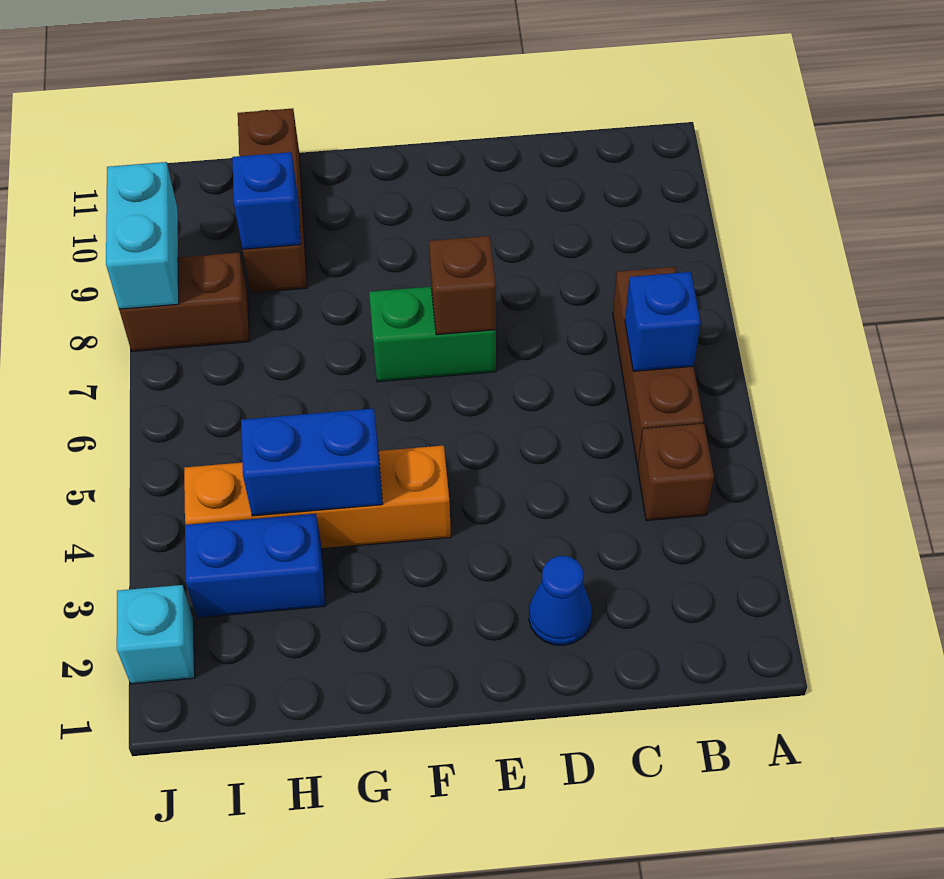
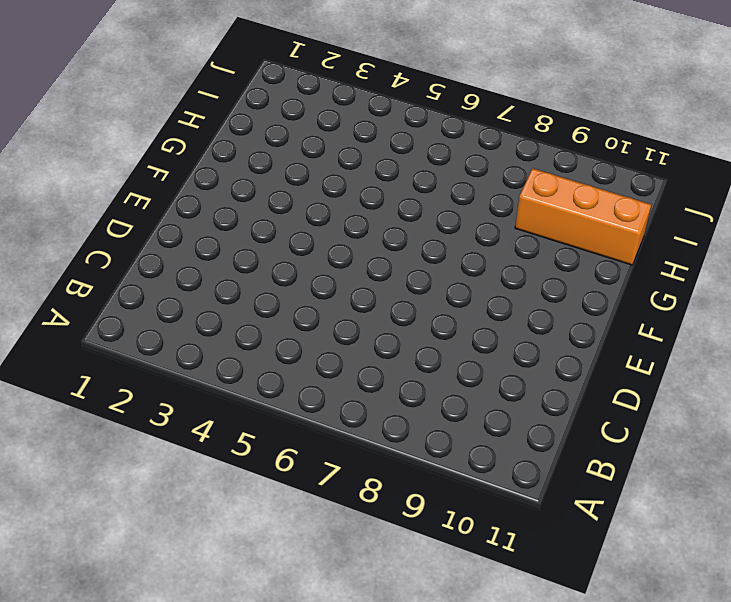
orange brick H9:H11 level 1 -> brown brick H9:H11 level 1
none -> brown brick B4 level 1
none -> brown brick B5:B7 level 1
none -> blue cone D2 level 1

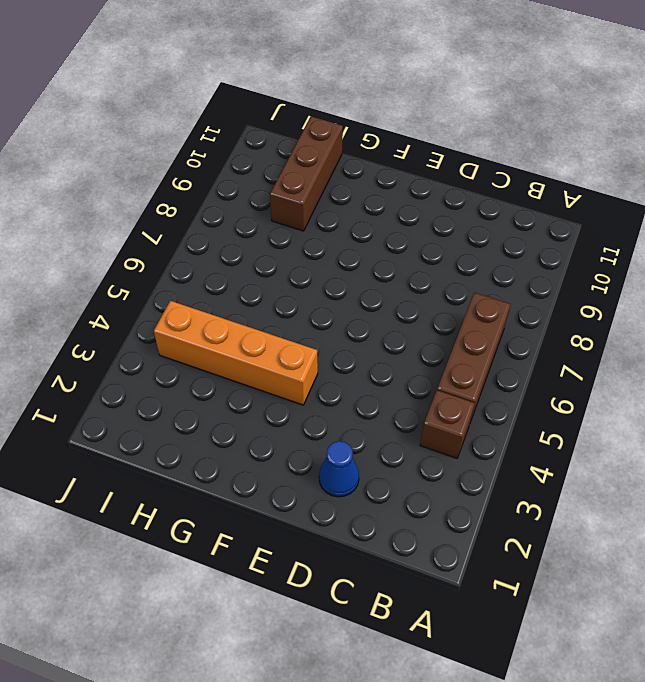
none -> green brick E7:F7 level 1
none -> blue brick H3:I3 level 1
none -> brown brick I8:J8 level 1

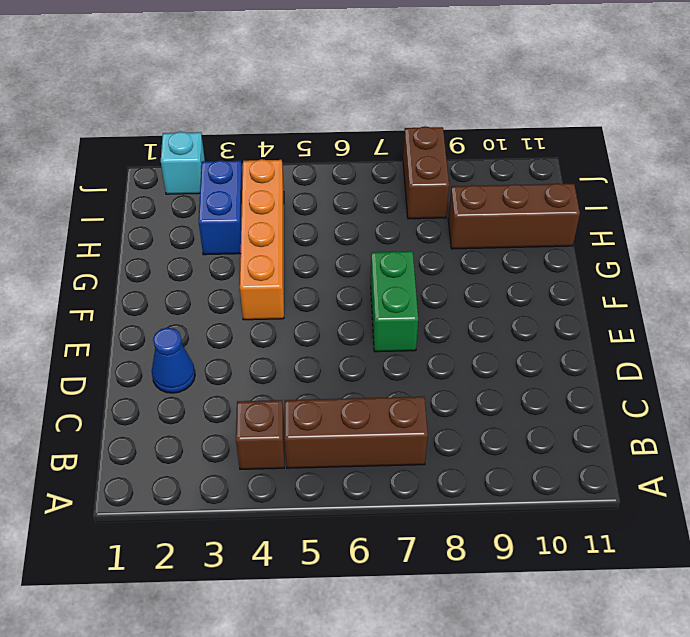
none -> blue brick B6 level 2
none -> brown brick E7 level 2
none -> blue brick G4:H4 level 2

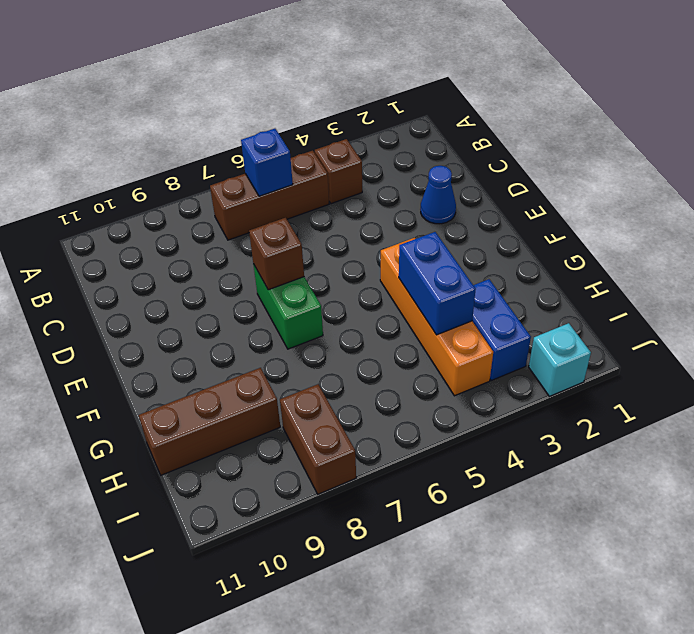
none -> blue brick H9 level 2
none -> cyan brick J8:J9 level 2

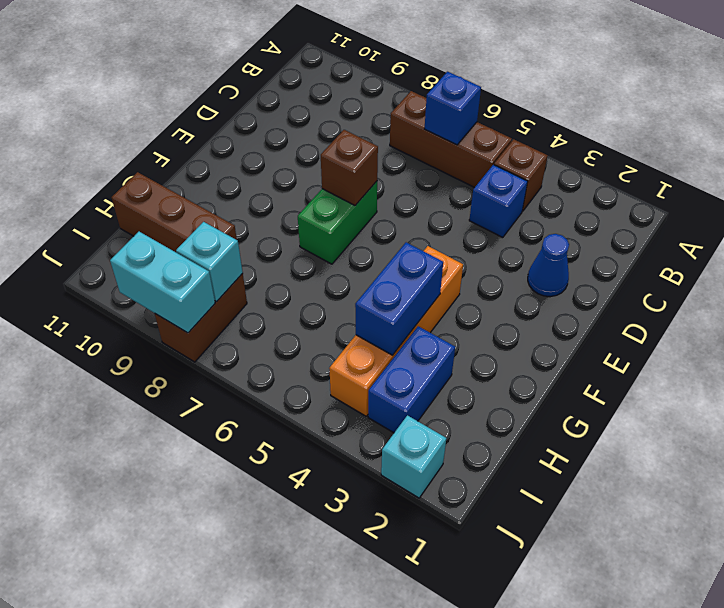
blue brick C4 level 1 -> blue brick H9 level 2
cyan brick I8 level 2 -> none

